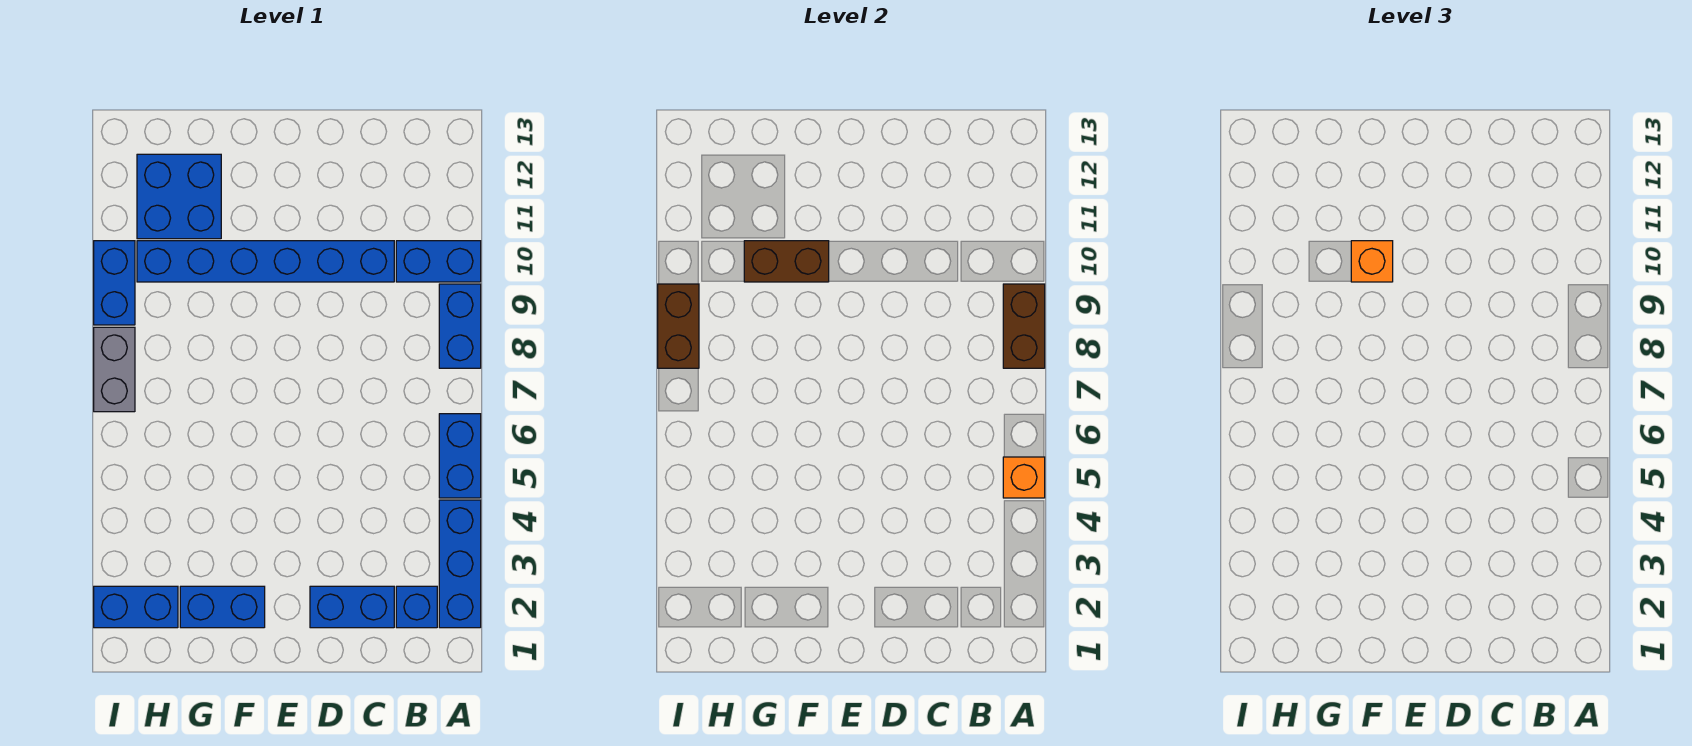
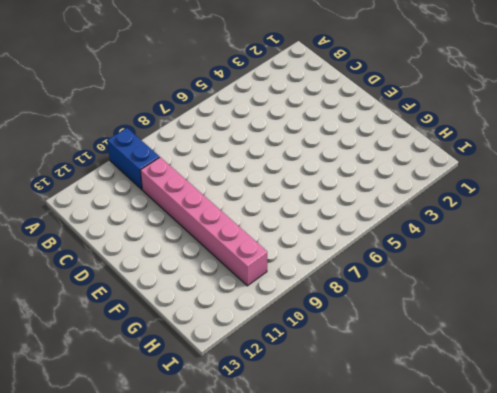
pink brick C10:H10 level 1 -> blue brick C10:H10 level 1
none -> blue brick A2:A4 level 1
none -> blue brick A5:A6 level 1
none -> blue brick A8:A9 level 1

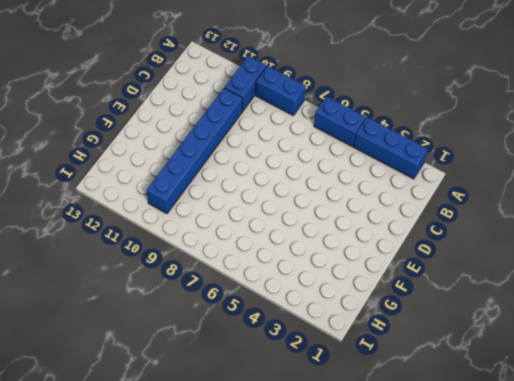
none -> blue brick B2 level 1
none -> blue brick C2:D2 level 1
none -> blue brick F2:G2 level 1

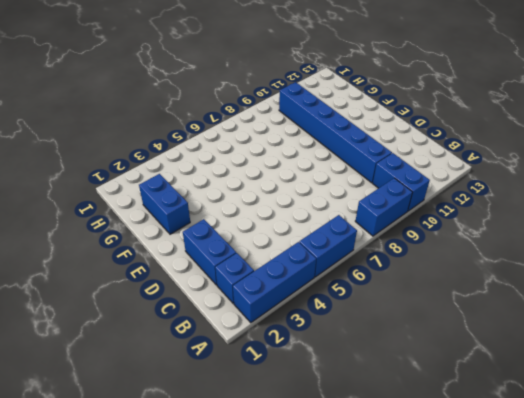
none -> blue brick G11:H12 level 1
none -> blue brick H2:I2 level 1
none -> grey brick I7:I8 level 1

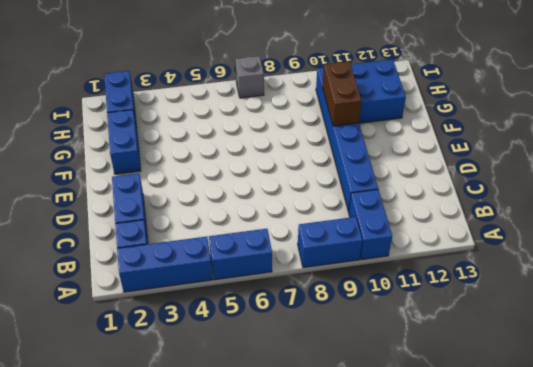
grey brick I7 level 1 -> grey brick I7:I8 level 1
none -> blue brick I9:I10 level 1
none -> orange brick A5 level 2
none -> brown brick A8:A9 level 2

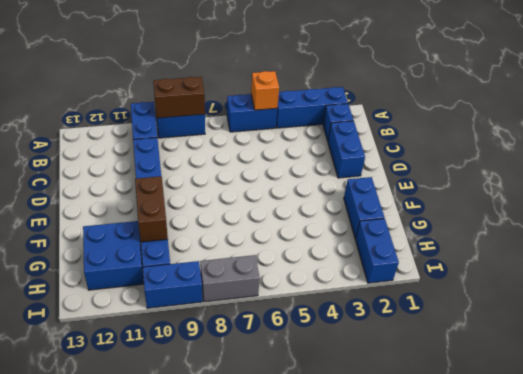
none -> brown brick I8:I9 level 2
none -> orange brick F10 level 3

